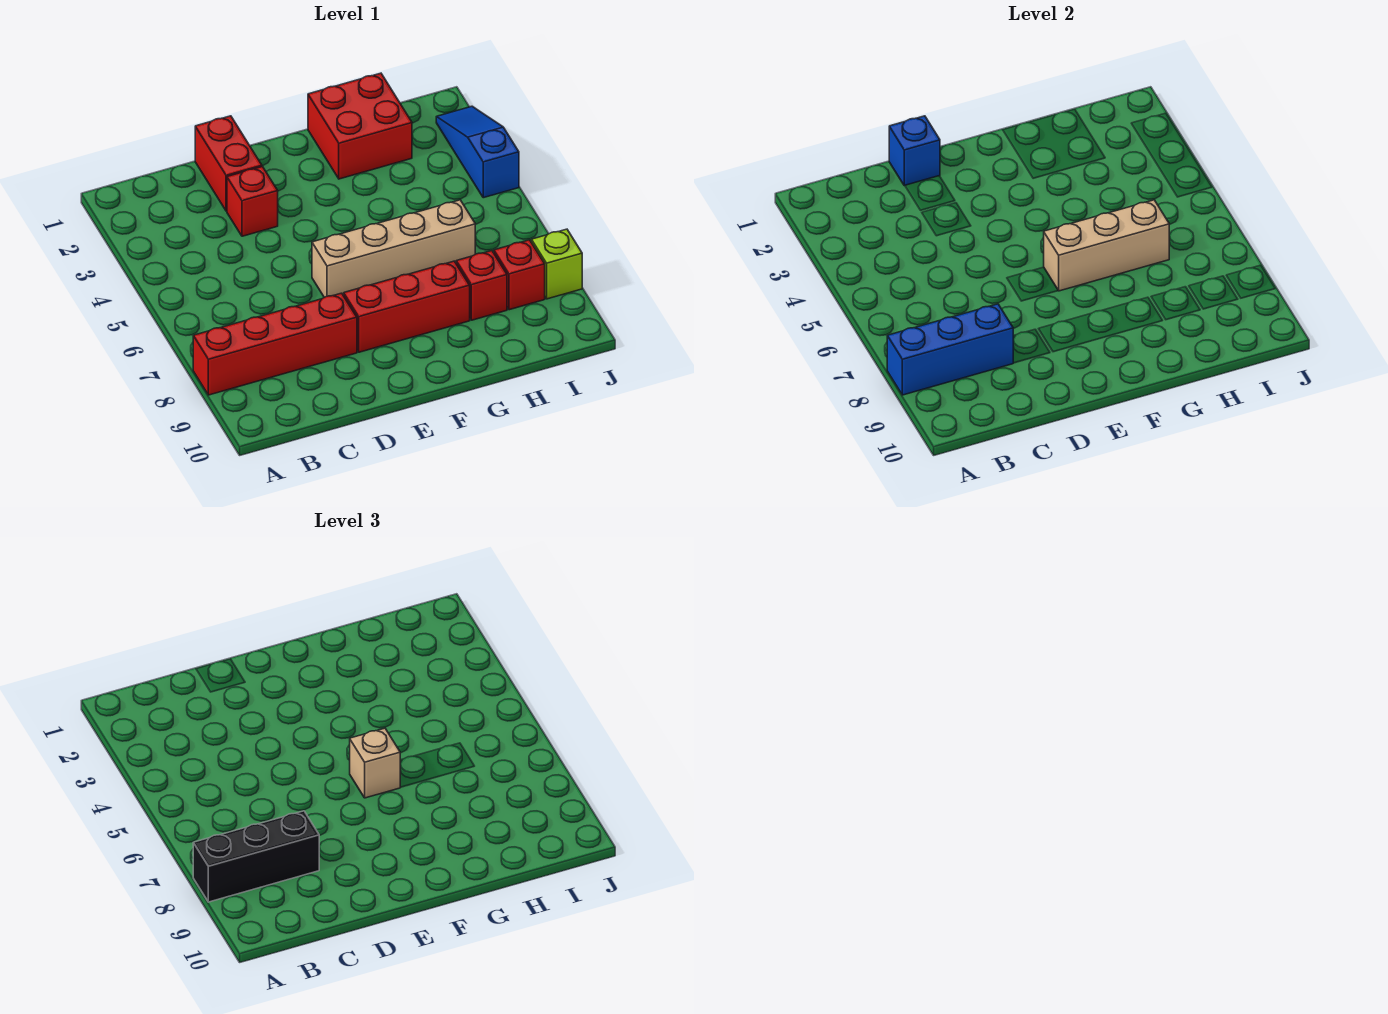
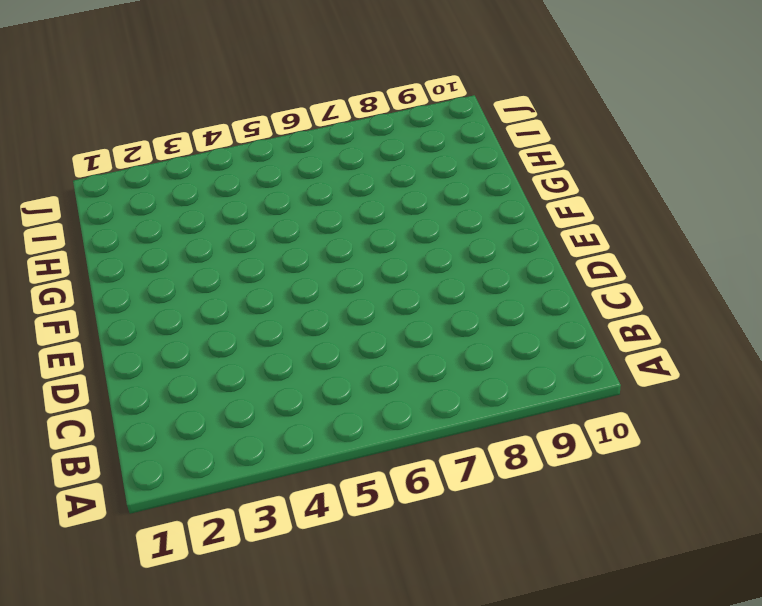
none -> red brick A8:D8 level 1
none -> red brick D1:D2 level 1
none -> red brick D3 level 1

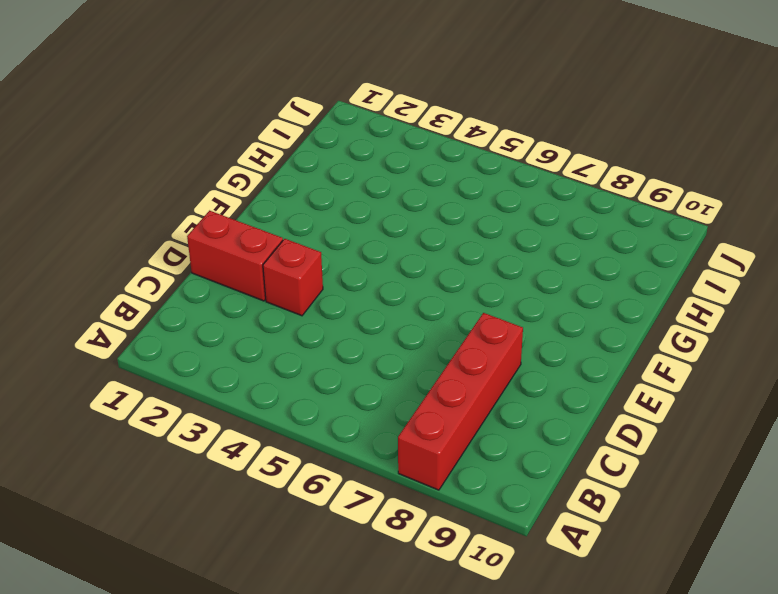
none -> tan brick E6:H6 level 1
none -> red brick E8:G8 level 1
none -> red brick G1:H2 level 1

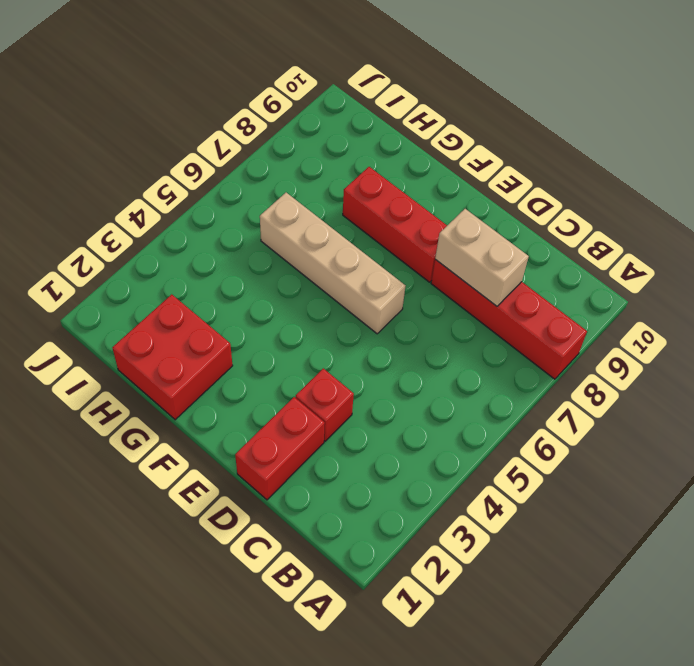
tan brick C8:D8 level 2 -> blue brick A8:C8 level 2
none -> red brick H8 level 1
none -> red brick I8 level 1
none -> blue slope J2:J4 level 1 top 4

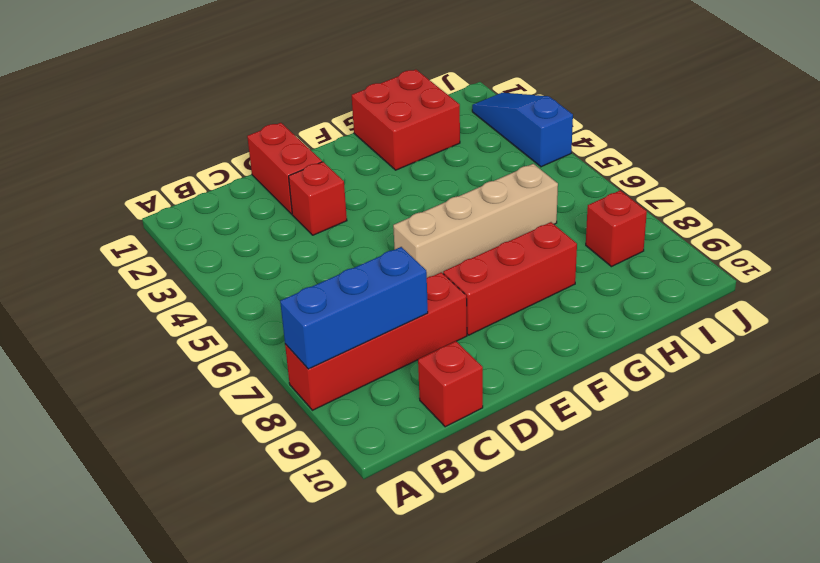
red brick C10 level 1 -> red brick H8 level 1
none -> lime brick J8 level 1
none -> blue brick D1 level 2
none -> tan brick F6:H6 level 2

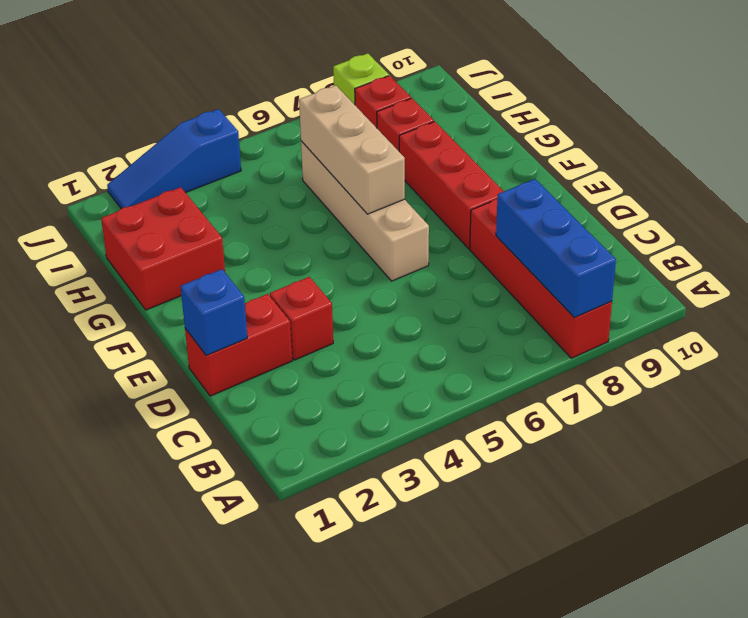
none -> black brick A8:C8 level 3
none -> tan brick F6 level 3

